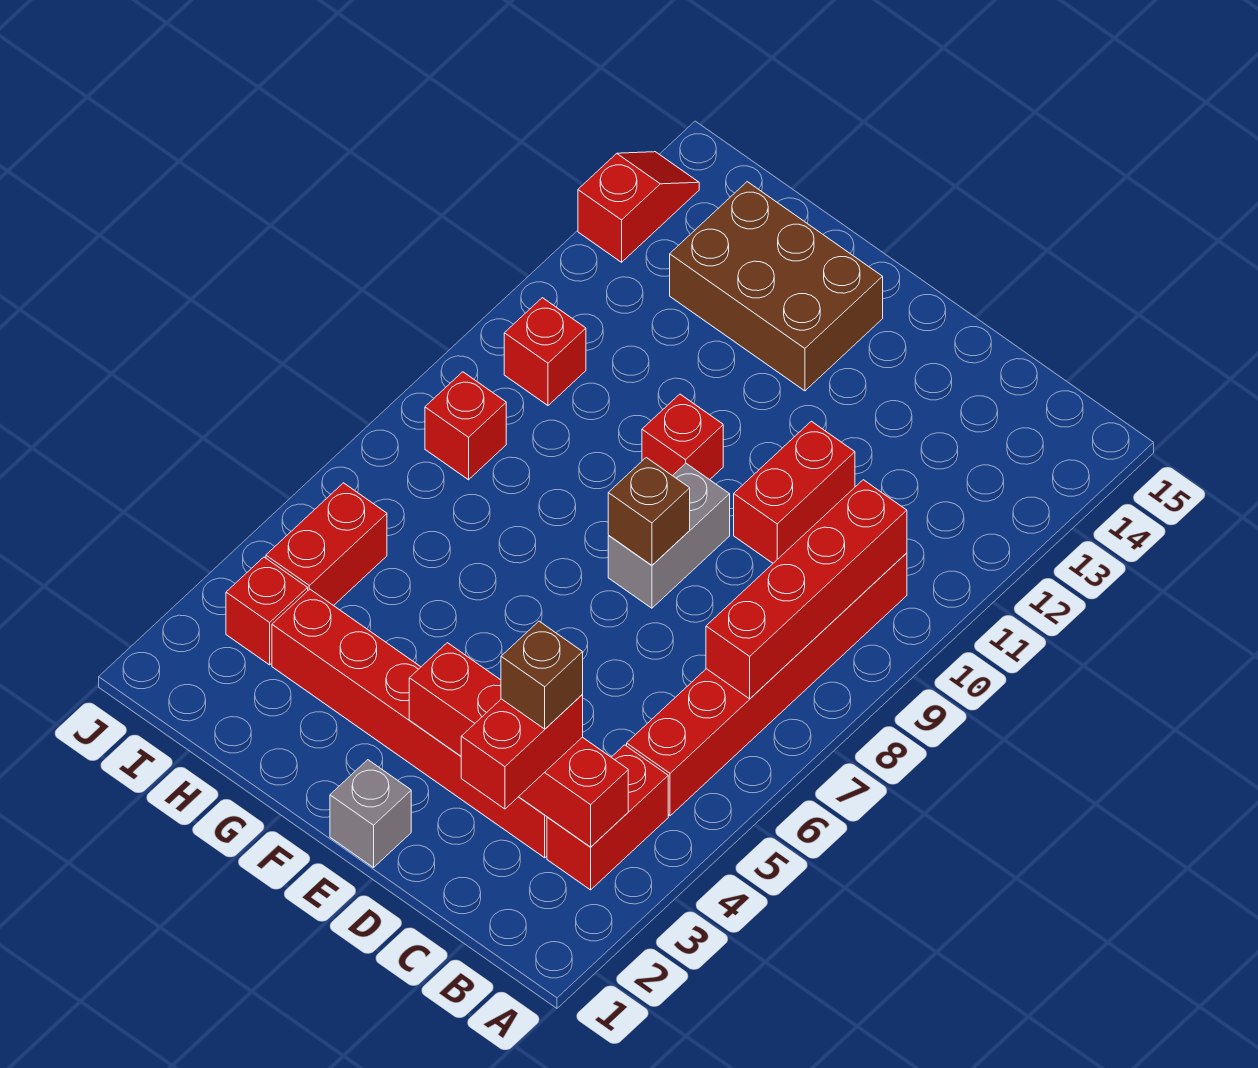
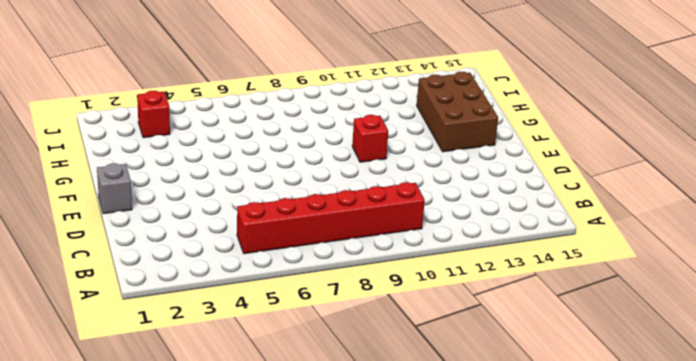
none -> red brick B3:B4 level 1
none -> red brick C3:H3 level 1
none -> red brick D10:D11 level 1

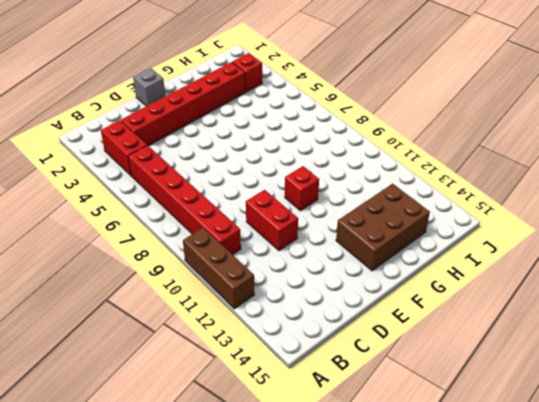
brown brick A10:A12 level 1 -> none
none -> grey brick E8:E9 level 1
none -> red brick I4:I5 level 1
none -> red brick I8 level 1

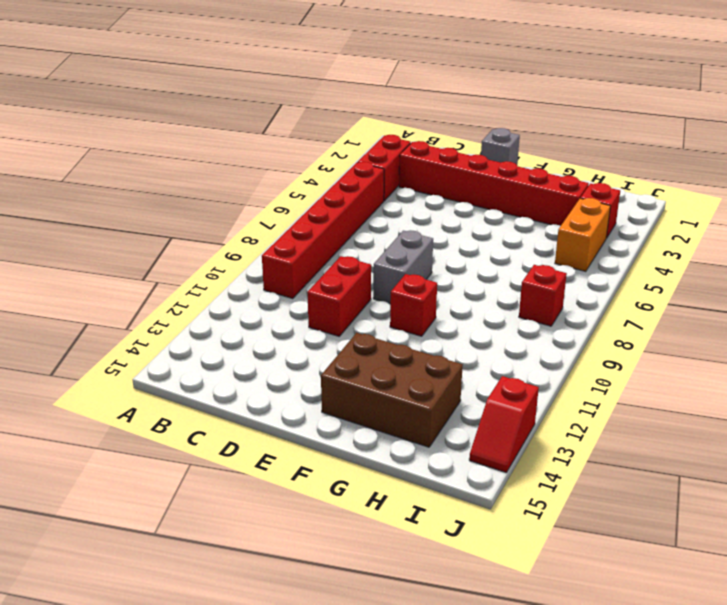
orange brick I4:I5 level 1 -> red brick I4:I5 level 1
none -> red brick I10 level 1
none -> red brick B3:E3 level 2
none -> red brick B7:B10 level 2

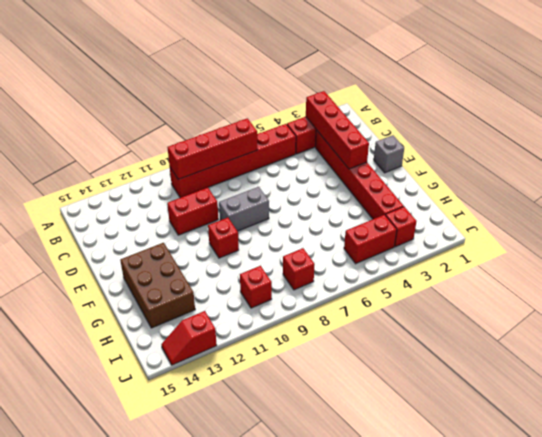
none -> brown brick E8 level 2
none -> red brick C2:C3 level 3
none -> brown brick C3 level 4

